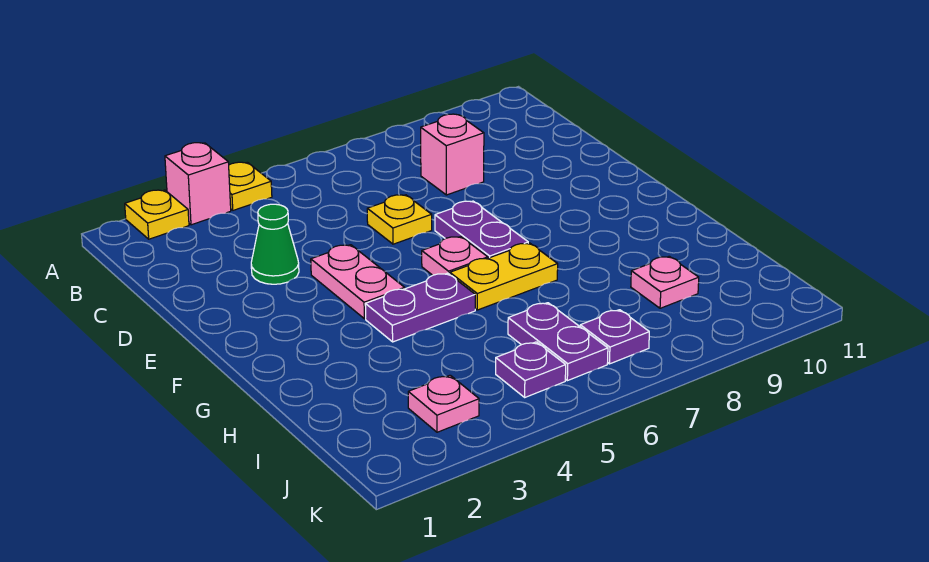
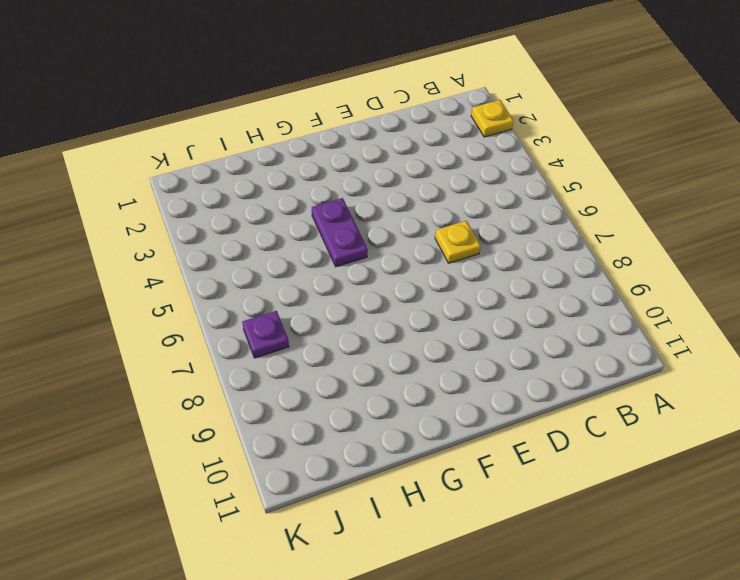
none -> pink brick A3 level 1
none -> yellow plate A4 level 1
none -> pink brick C8 level 1

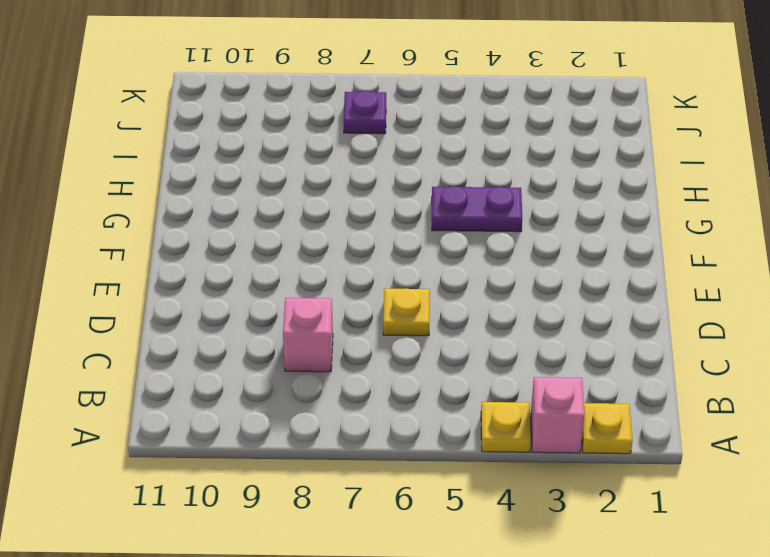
none -> green cone D3 level 1
none -> pink plate E4:F4 level 1
none -> purple plate E7:F7 level 1

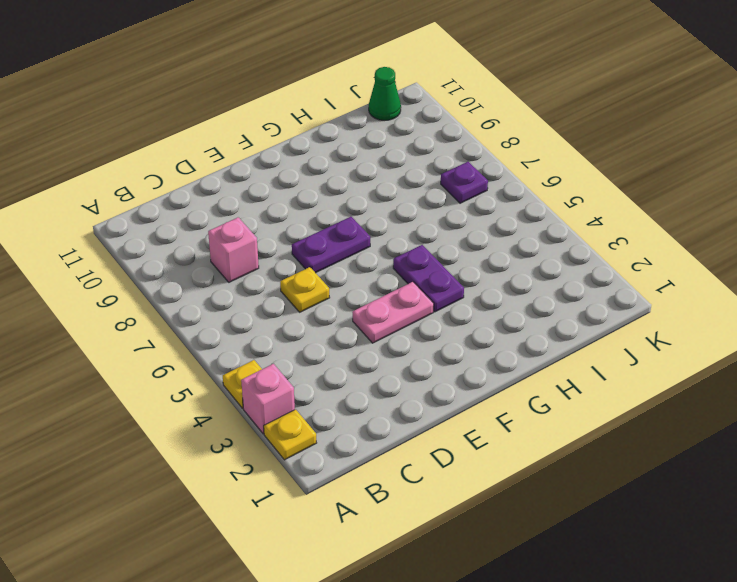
green cone J11 level 1 -> green cone D3 level 1
none -> pink plate F6 level 1
none -> yellow plate G6:G7 level 1
none -> purple plate I6:J6 level 1

